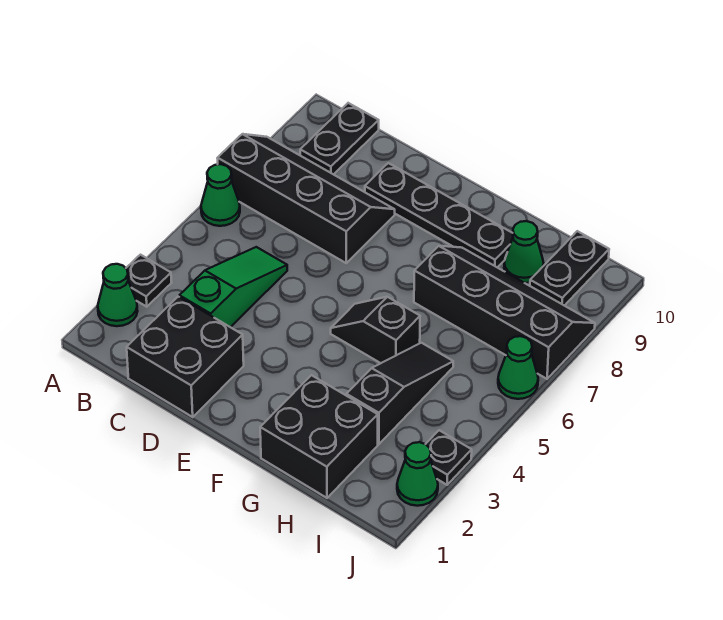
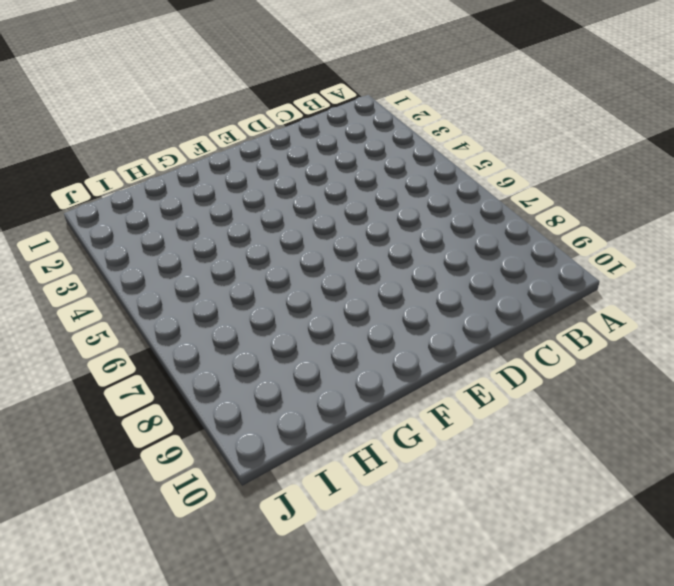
none -> green cone A2 level 1
none -> black plate A3 level 1
none -> green cone A6 level 1

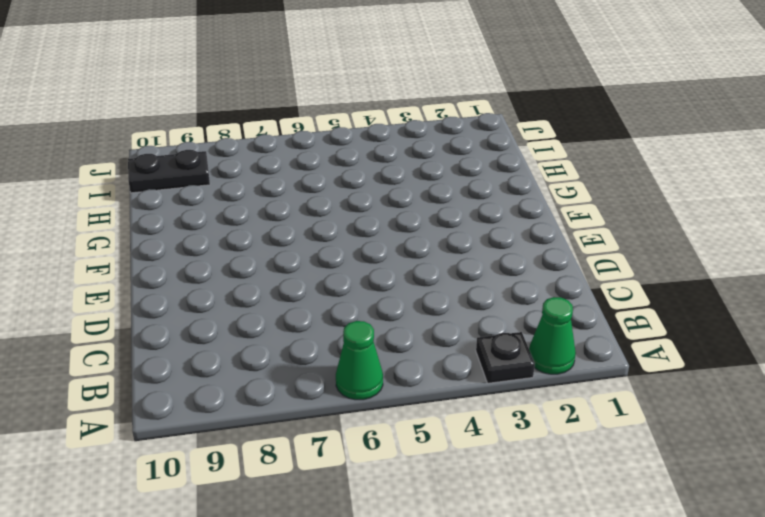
none -> black slope A7:D8 level 1 top 7
none -> black plate B9:B10 level 1
none -> black brick C1:D2 level 1

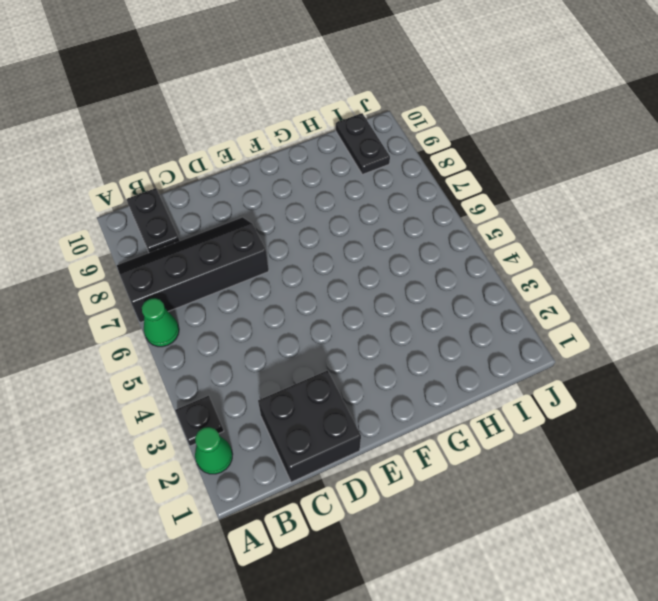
none -> green slope C3:C5 level 1 top 3
none -> black plate D9:G9 level 1
none -> black slope F5:G5 level 1 top G

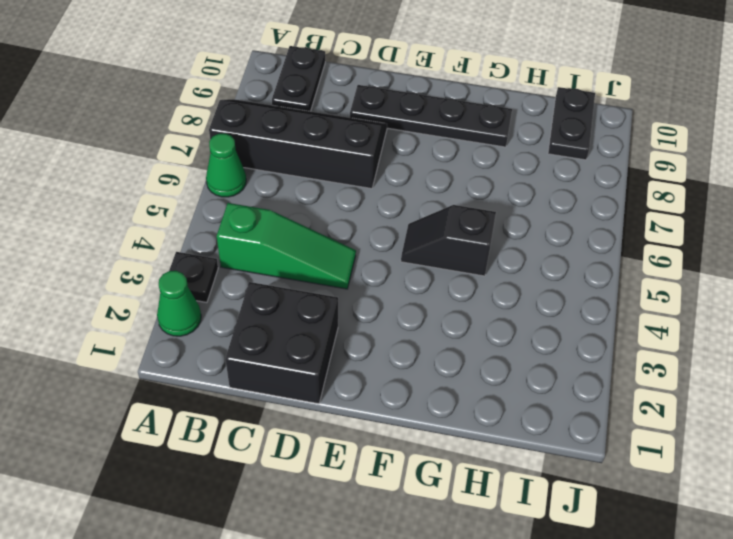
green slope B4:D4 level 1 top B -> green slope C3:C5 level 1 top 3
none -> black brick G1:H2 level 1
none -> black slope G7:J8 level 1 top 7
none -> black slope H3:H5 level 1 top 3

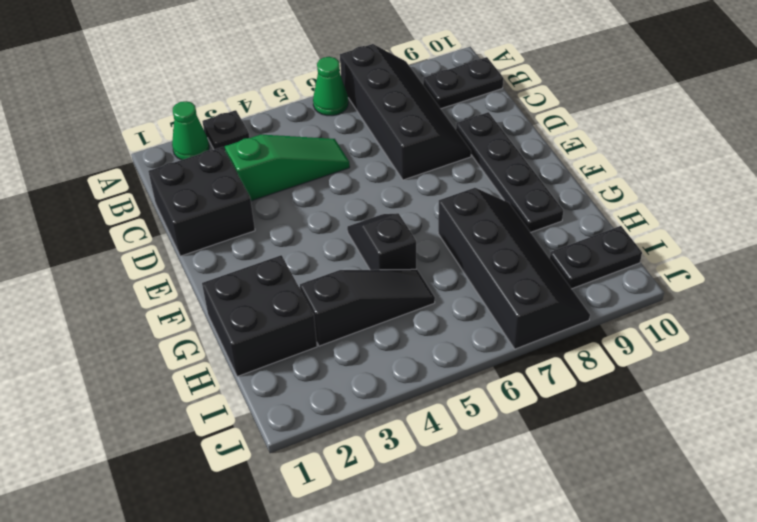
none -> green cone H9 level 1
none -> green cone J2 level 1
none -> black plate J3 level 1

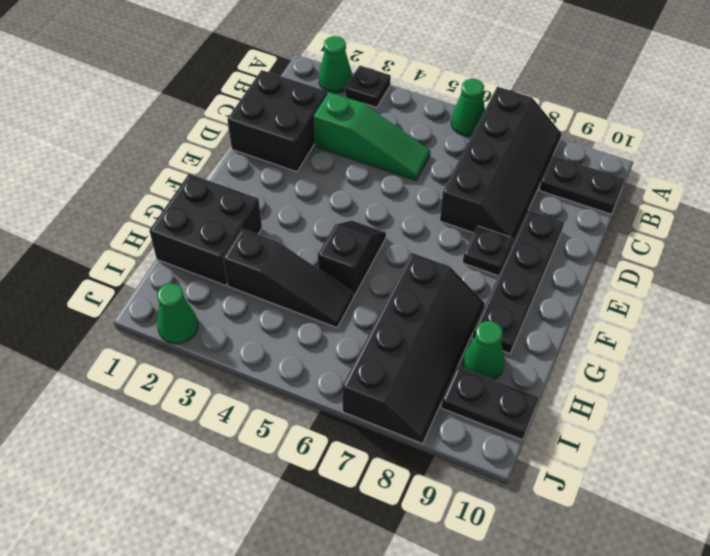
black plate E8 level 1 -> black plate J3 level 1
none -> green cone J6 level 1

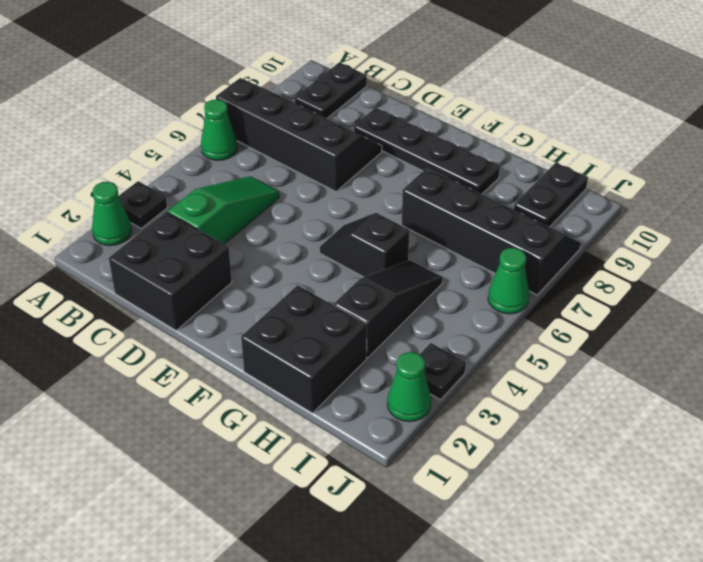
none -> green cone H9 level 1

